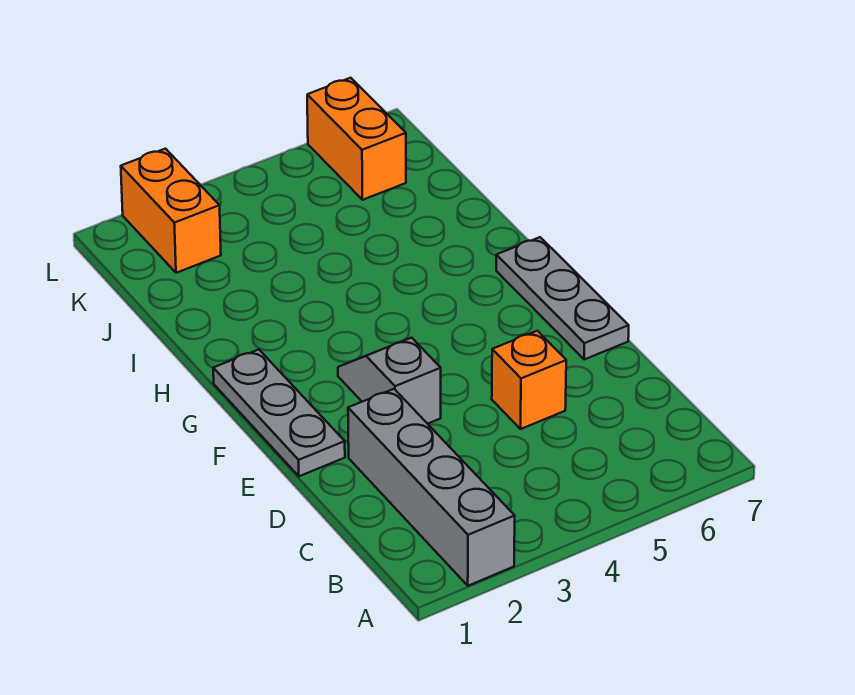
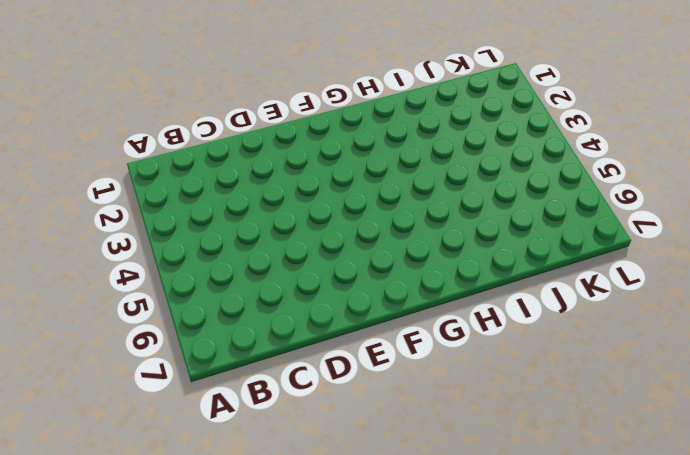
none -> grey brick A2:D2 level 1
none -> orange brick D5 level 1

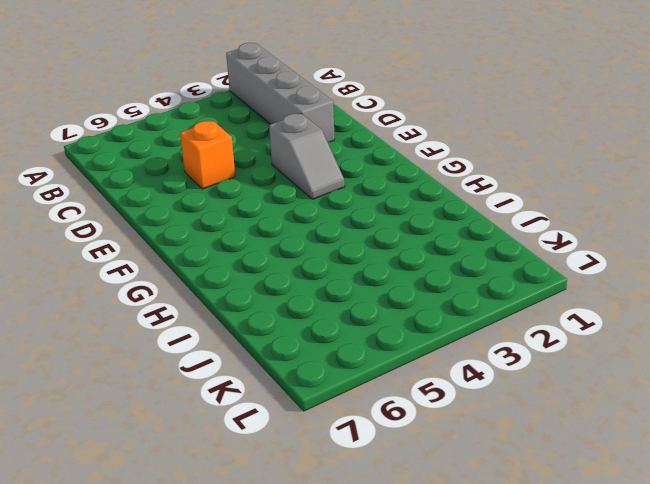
none -> grey plate E1:G1 level 1
none -> grey plate E7:G7 level 1

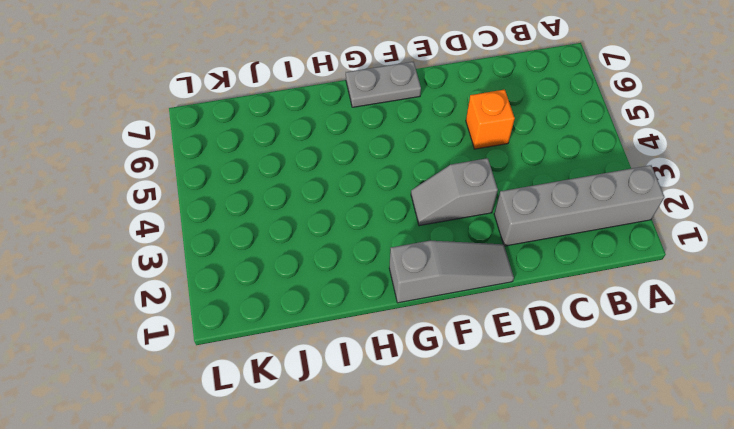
grey slope E1:G1 level 1 top G -> grey plate E1:G1 level 1
grey plate F7:G7 level 1 -> grey plate E7:G7 level 1
none -> orange brick K2:L2 level 1
none -> orange brick K6:L6 level 1

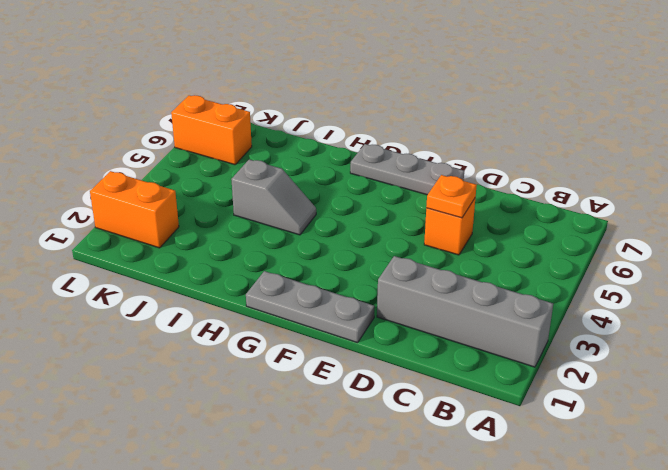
orange plate D5 level 2 -> none
grey slope H4:I4 level 1 top I -> grey slope E3:F3 level 1 top E

